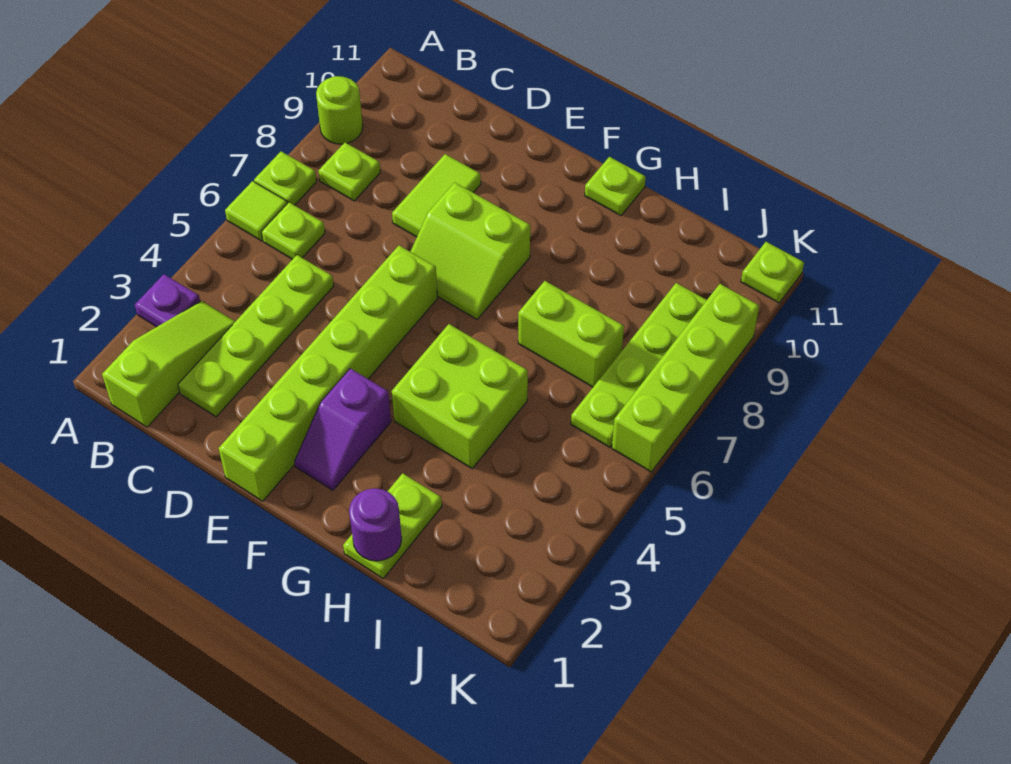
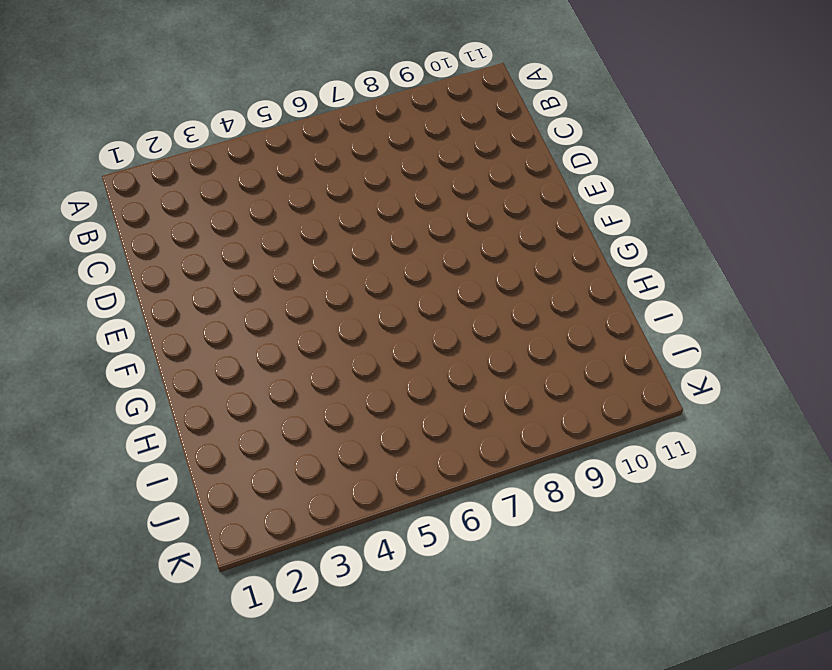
none -> purple plate A3 level 1
none -> lime tile A6 level 1
none -> lime plate A7 level 1

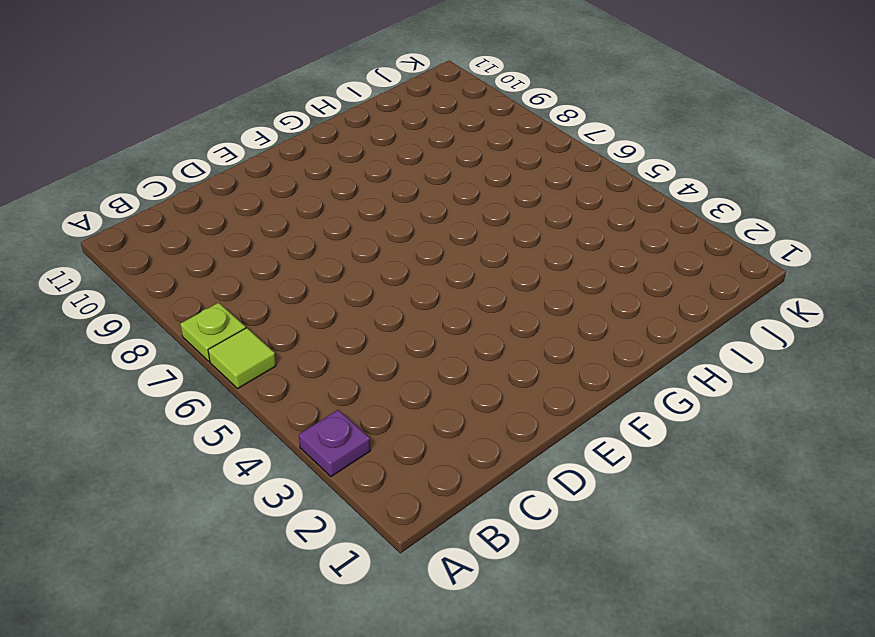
none -> lime round brick A9 level 1
none -> lime slope B1:B3 level 1 top 1
none -> lime plate B6 level 1

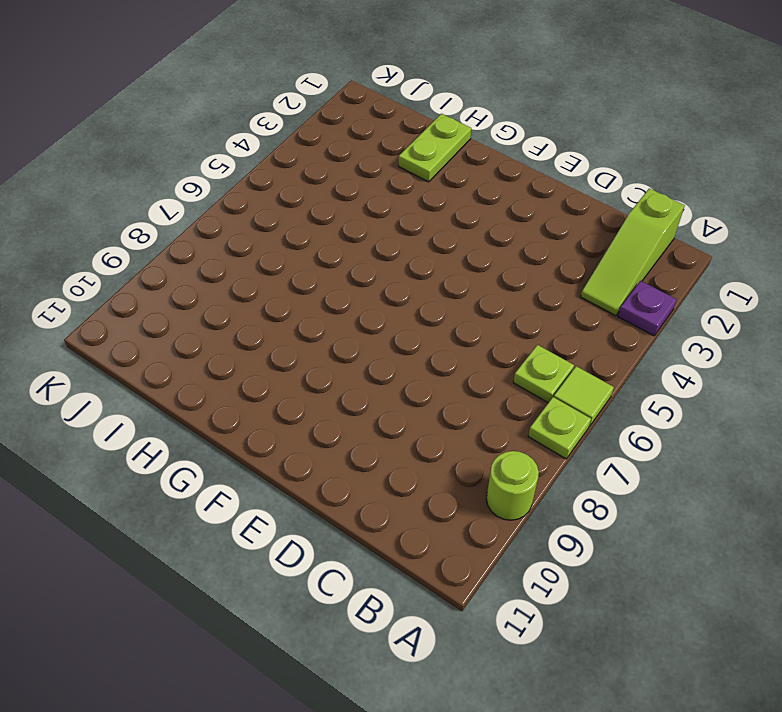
none -> lime plate B8 level 1
none -> lime plate C2:C5 level 1
none -> lime tile D8:D9 level 1

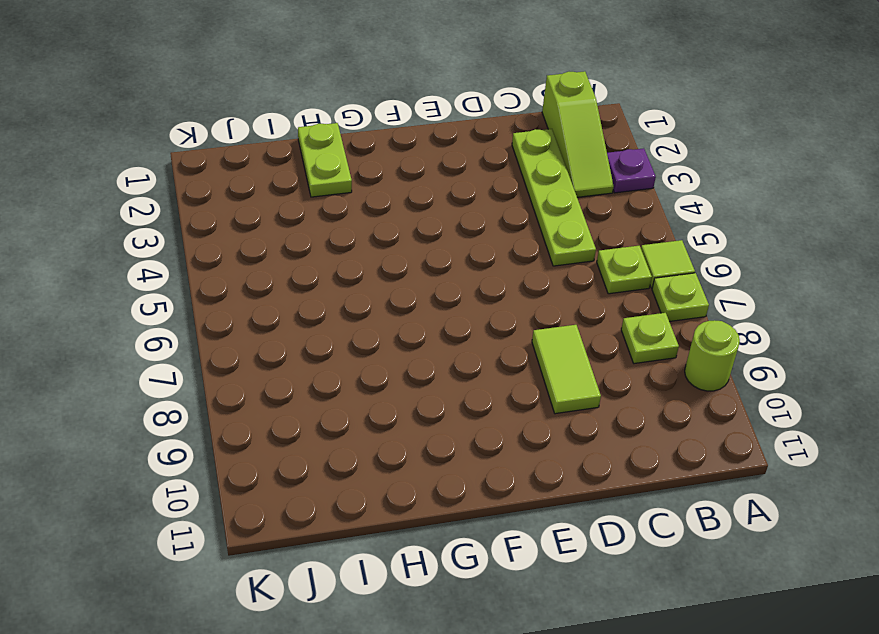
none -> lime brick E1:E6 level 1
none -> lime slope E7:F8 level 1 top 8
none -> purple slope F2:F3 level 1 top 3

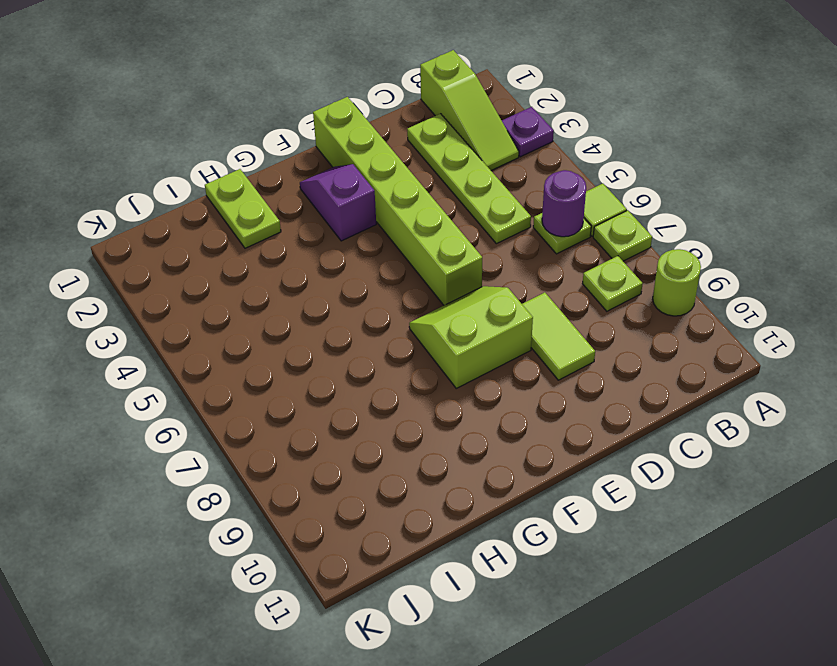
purple round brick B6 level 2 -> purple round brick H1 level 2
none -> lime brick G4:H5 level 1
none -> lime plate G11 level 1
none -> lime brick H7:I7 level 1

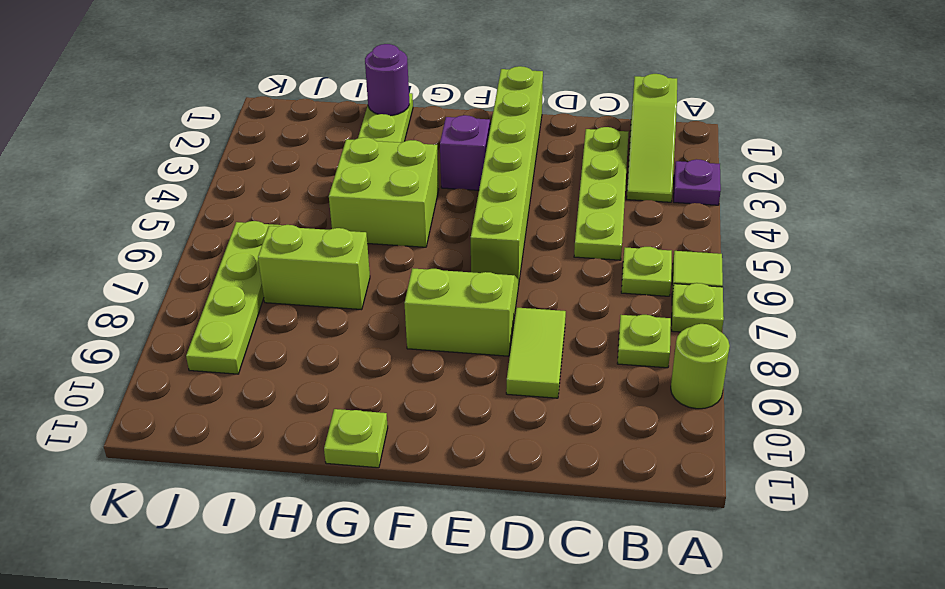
none -> lime brick K6:K9 level 1
none -> lime plate K11 level 1

